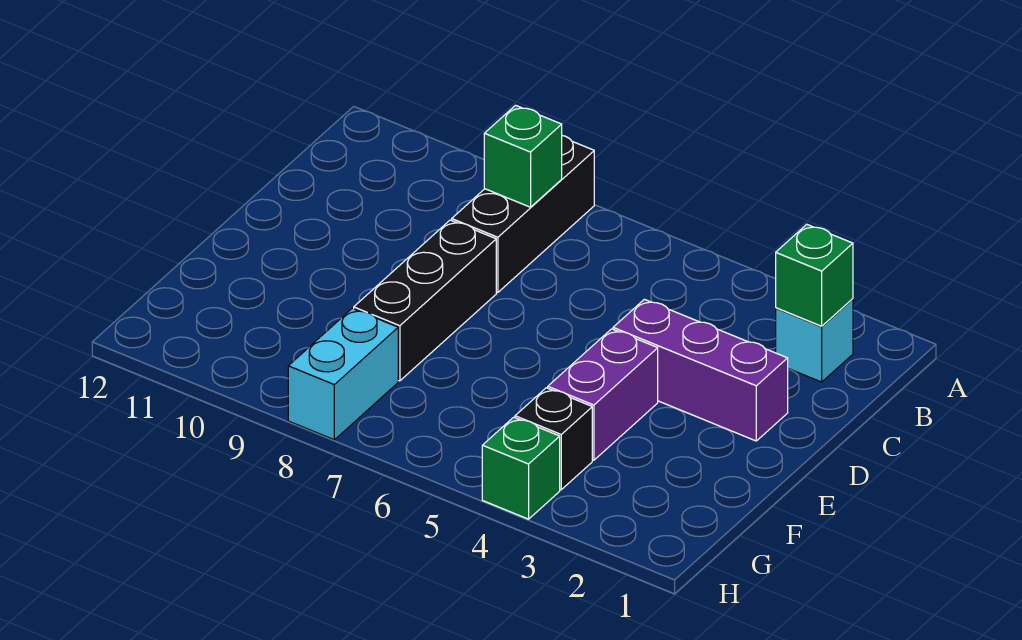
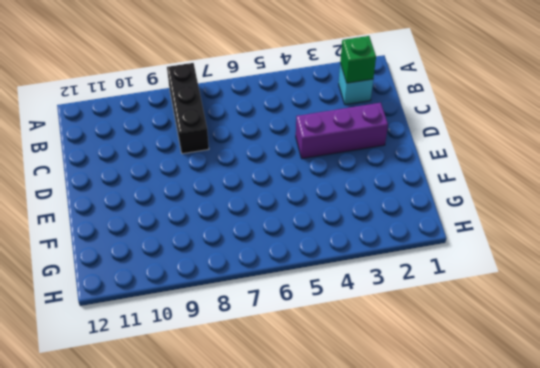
none -> black brick D8:F8 level 1
none -> purple brick E4:F4 level 1

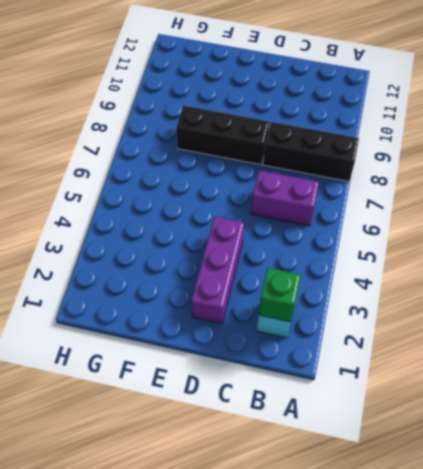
purple brick B6:C6 level 1 -> purple brick E4:F4 level 1
none -> black brick G4 level 1
none -> cyan brick G8:H8 level 1

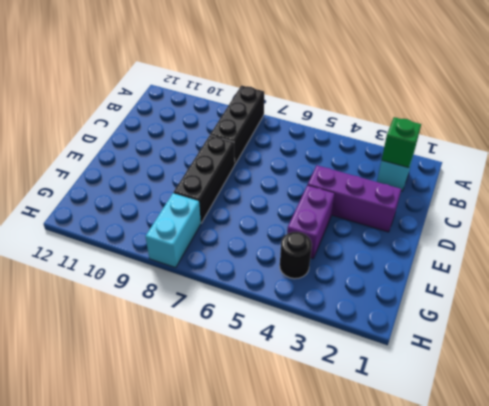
black round brick G4 level 1 -> black brick G4 level 1
none -> green brick H4 level 1
none -> green brick B8 level 2

